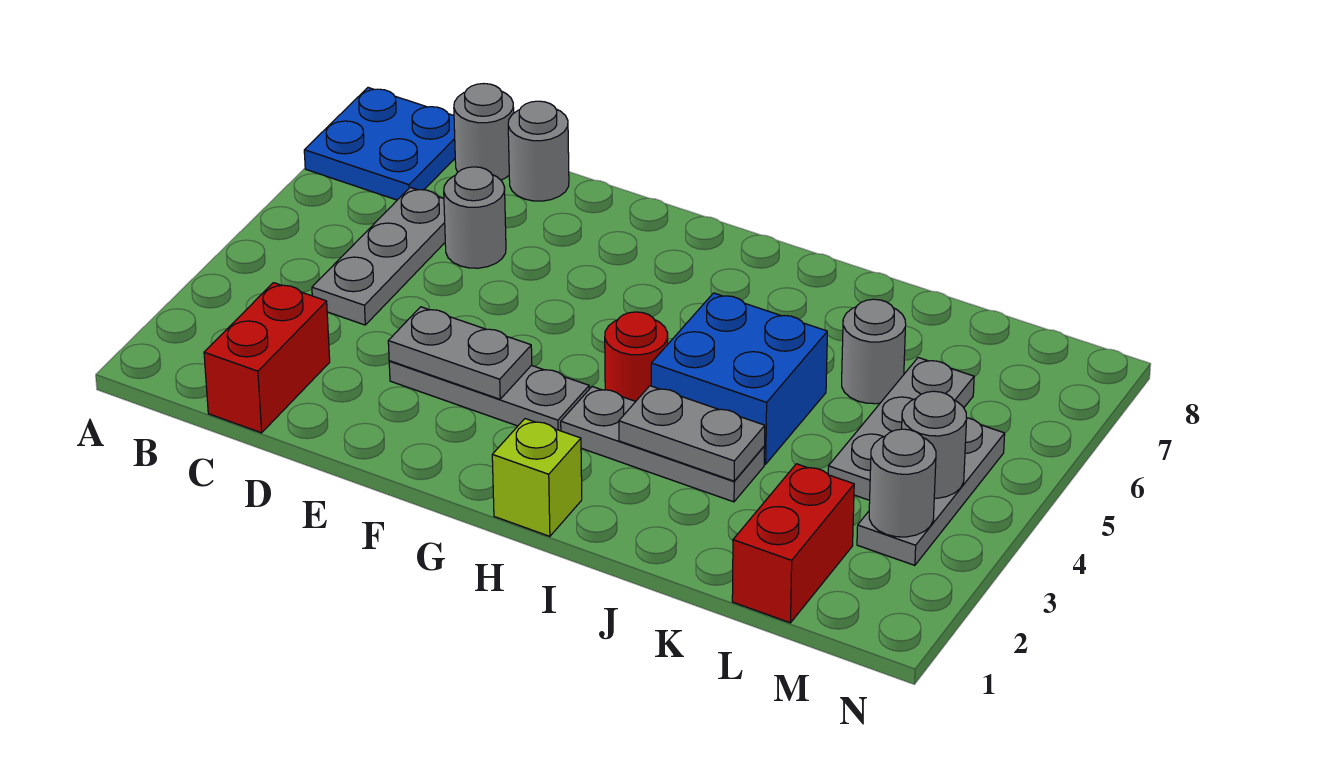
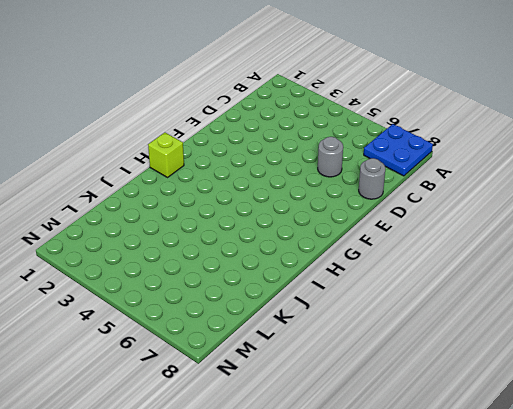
none -> red brick C1:C2 level 1
none -> grey plate C4:C6 level 1
none -> grey round brick C8 level 1

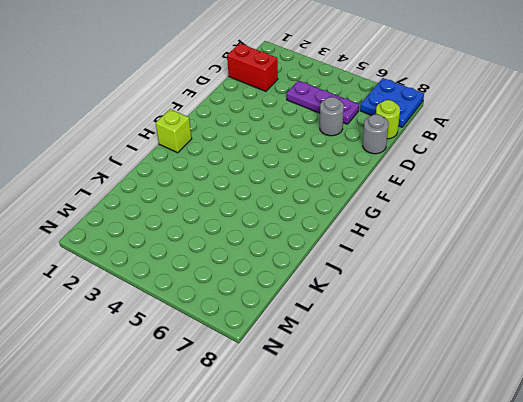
purple plate C4:C6 level 1 -> grey plate C4:C6 level 1
lime round brick C8 level 1 -> grey round brick C8 level 1
none -> grey plate E3:G3 level 1
none -> grey plate H3:J3 level 1
none -> red round brick H4 level 1

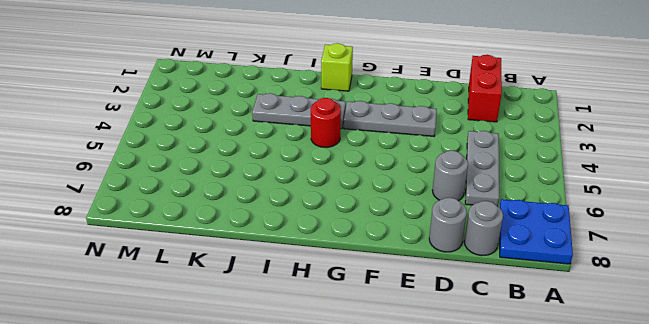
none -> blue brick I4:J5 level 1
none -> grey round brick K6 level 1
none -> red brick L1:L2 level 1

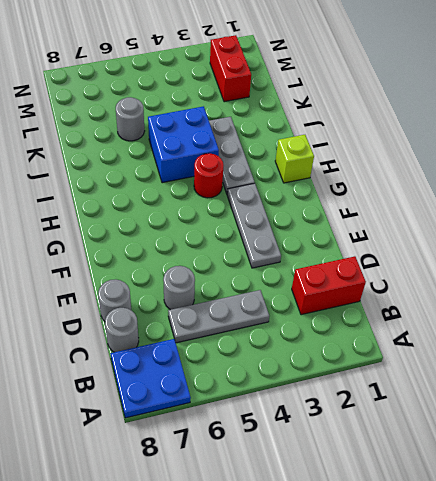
red brick L2:M2 level 1 -> red brick L1:L2 level 1
none -> grey plate L4:L6 level 1
none -> grey plate M3:M5 level 1
none -> grey plate E3:F3 level 2

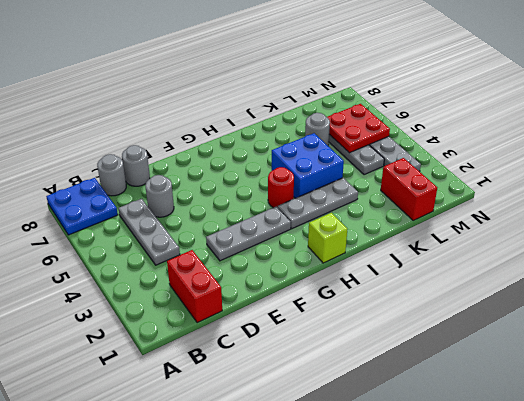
red plate L5:M6 level 2 -> none
none -> grey plate E3:F3 level 2
none -> grey plate I3:J3 level 2
none -> grey round brick M3 level 2

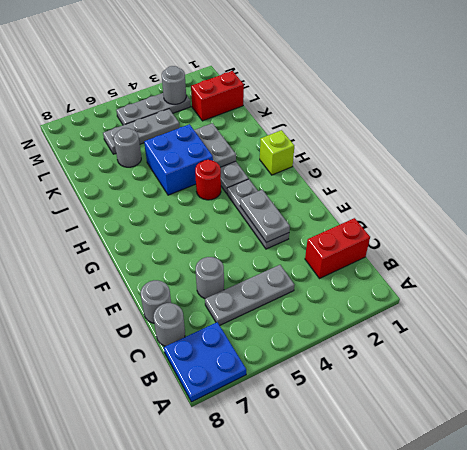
none -> grey round brick M4 level 2

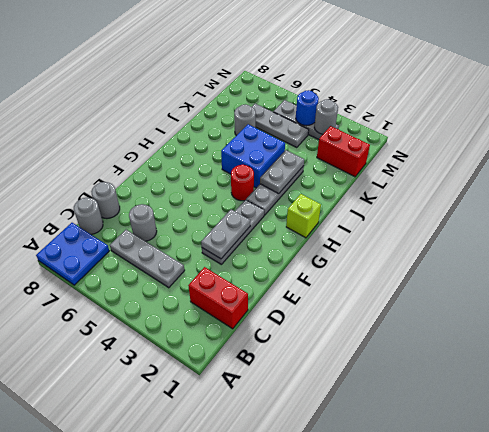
blue round brick M4 level 2 -> grey round brick M4 level 2

